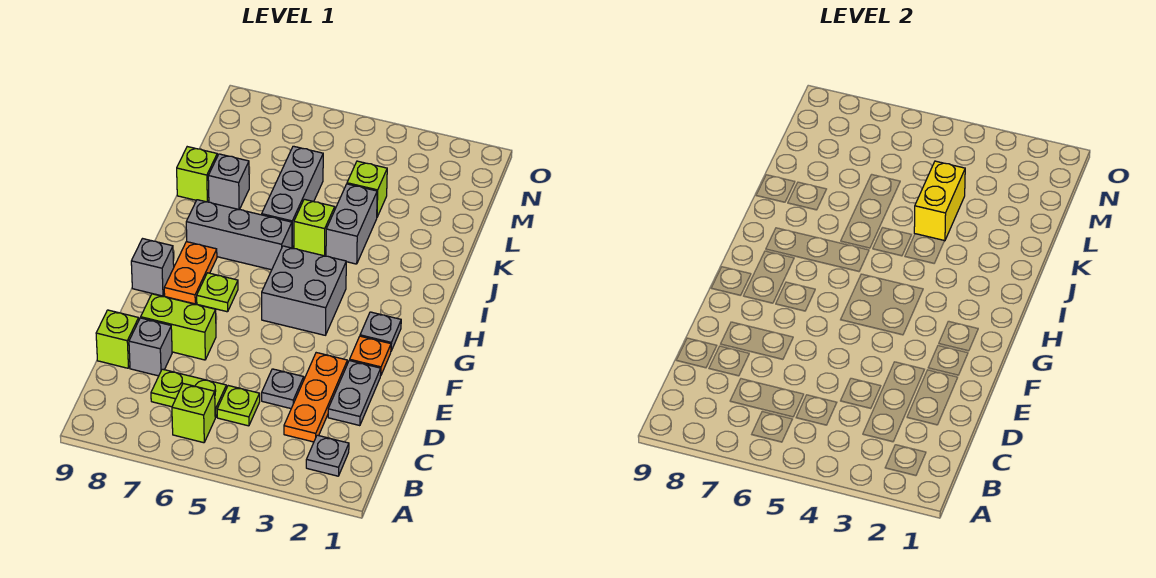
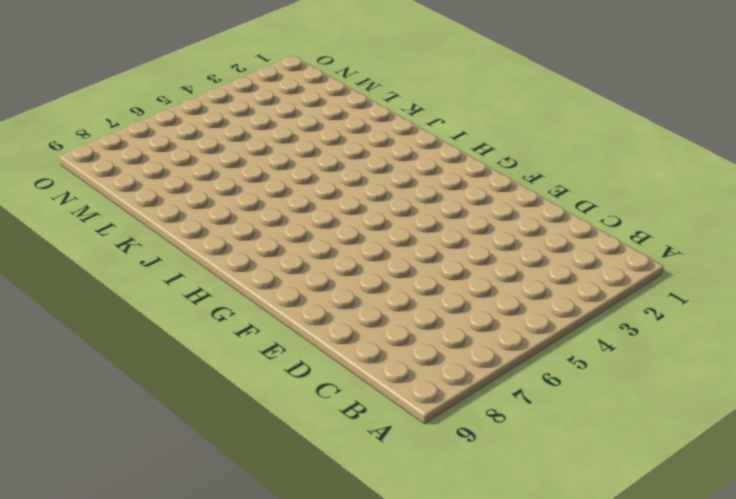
none -> grey plate B2 level 1
none -> lime brick B6 level 1
none -> orange plate C3:E3 level 1

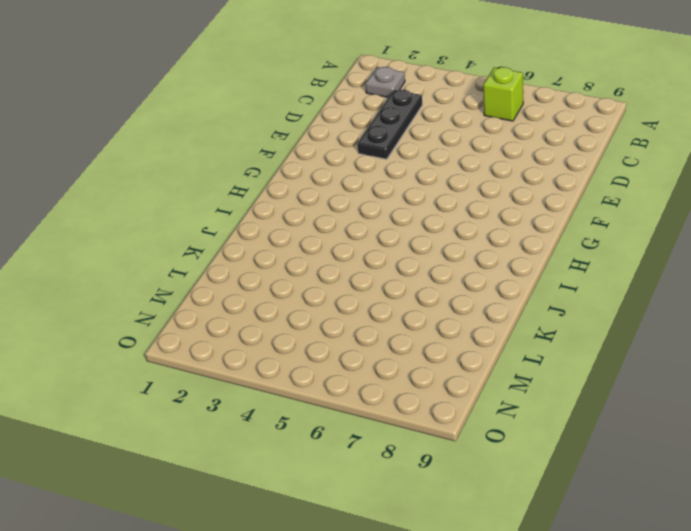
black plate C3:E3 level 1 -> orange plate C3:E3 level 1
none -> lime plate C5 level 1
none -> lime plate C6:C7 level 1
none -> grey plate D2:E2 level 1

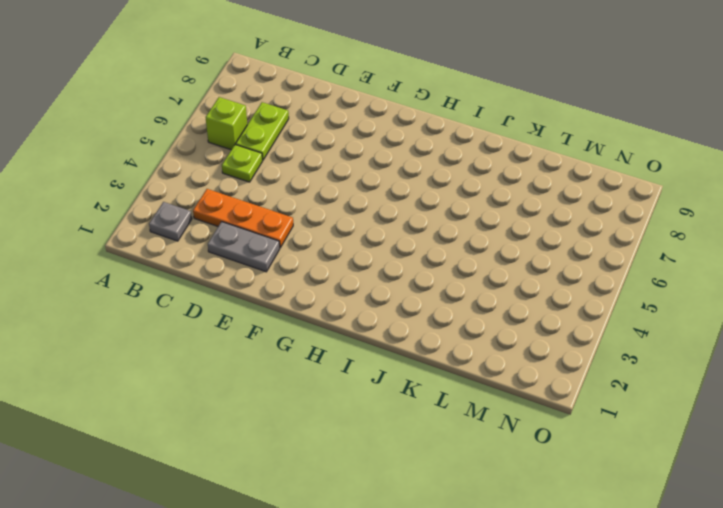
none -> grey plate D4 level 1
none -> grey brick D8 level 1
none -> lime brick D9 level 1

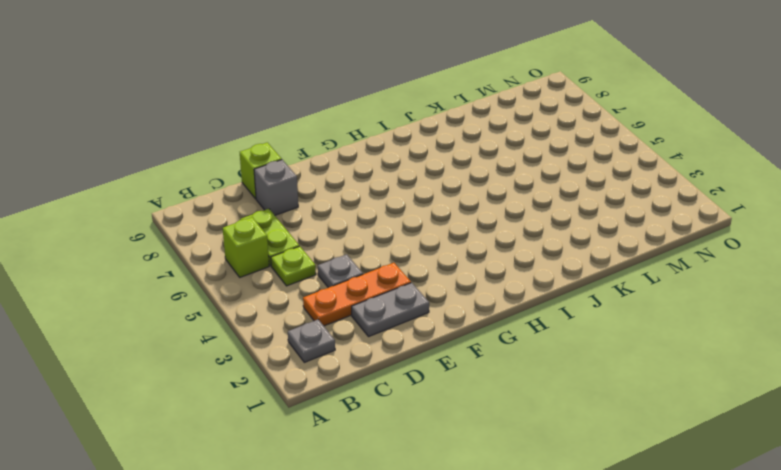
none -> lime brick E7:E8 level 1
none -> orange plate F2 level 1
none -> grey plate G2 level 1

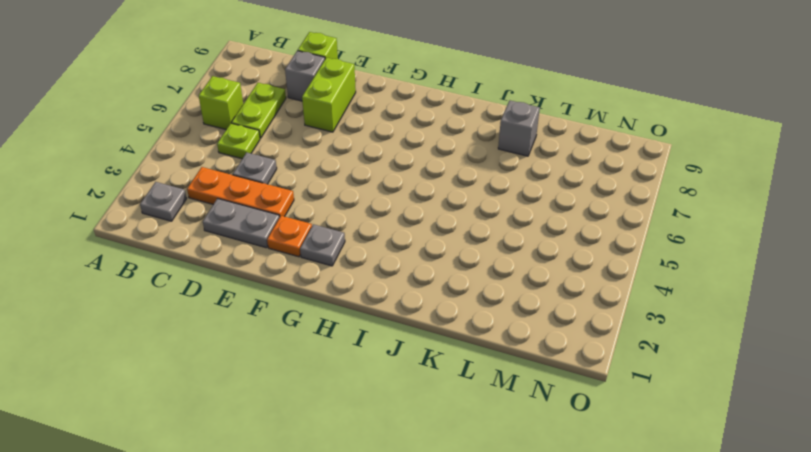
none -> grey brick G4:H5 level 1
none -> lime plate G7 level 1
none -> orange plate G8:H8 level 1

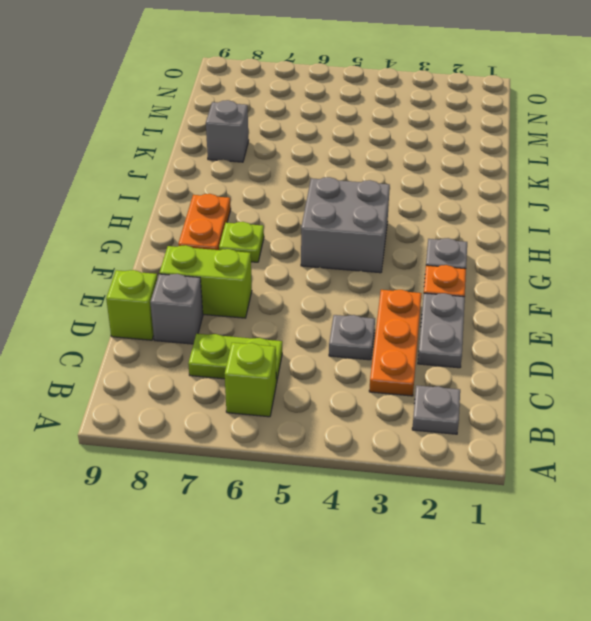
none -> lime plate C5 level 1
none -> grey brick G9 level 1
none -> grey brick I6:I8 level 1

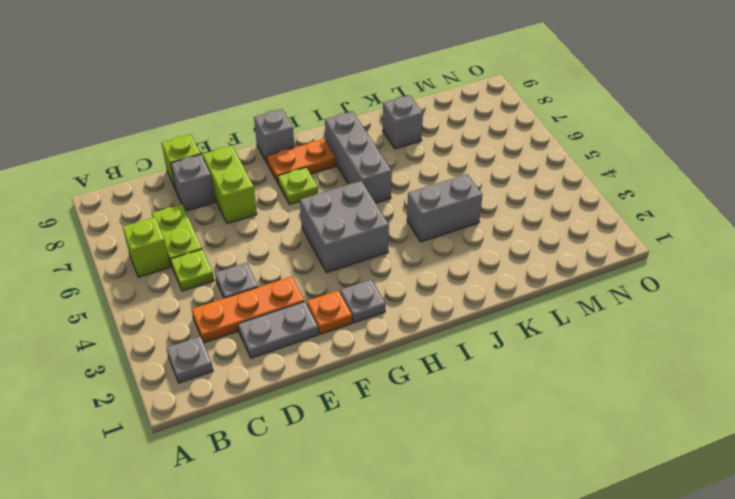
none -> lime brick J5 level 1
none -> grey brick J6:L6 level 1
none -> lime brick K9 level 1

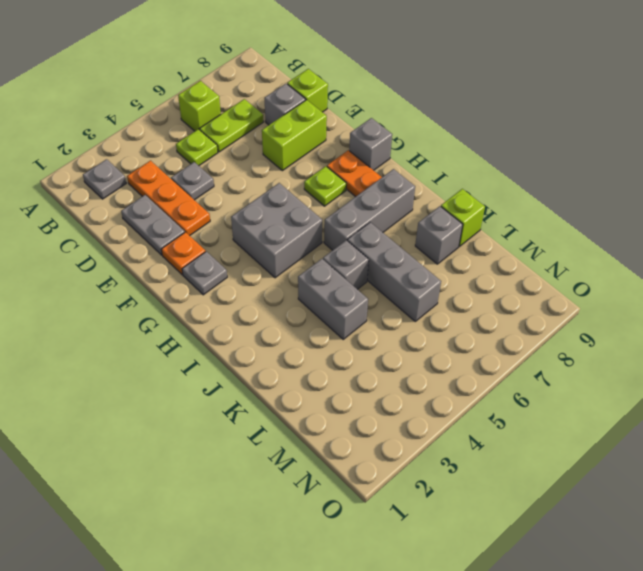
grey brick J5 level 1 -> lime brick J5 level 1
none -> lime brick L4 level 1
none -> yellow brick K4:L4 level 2

